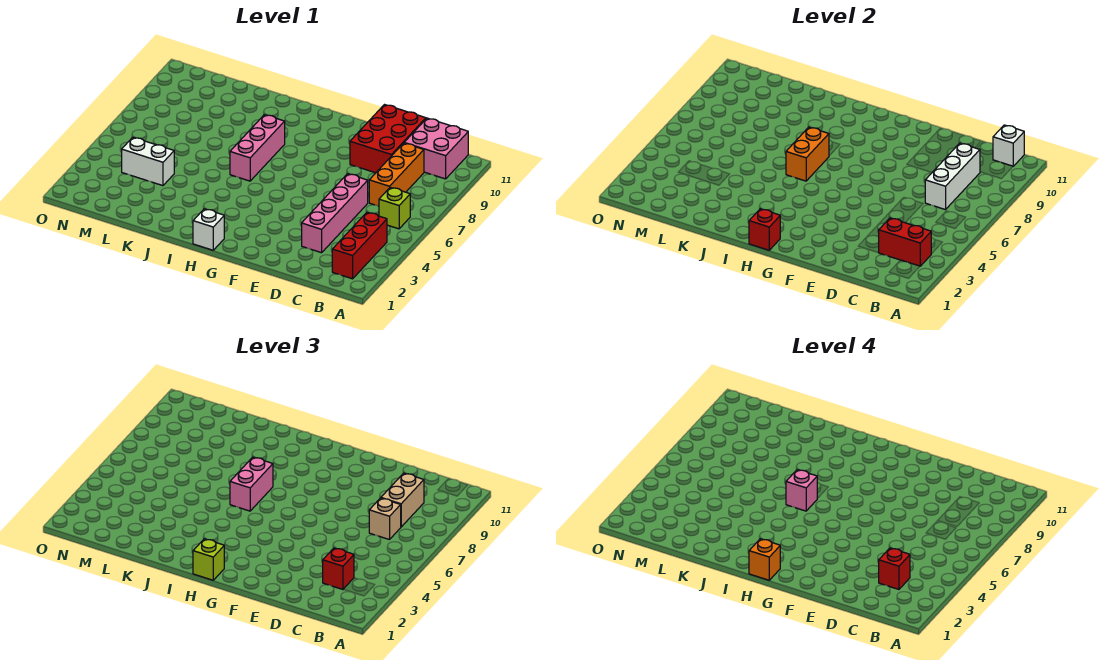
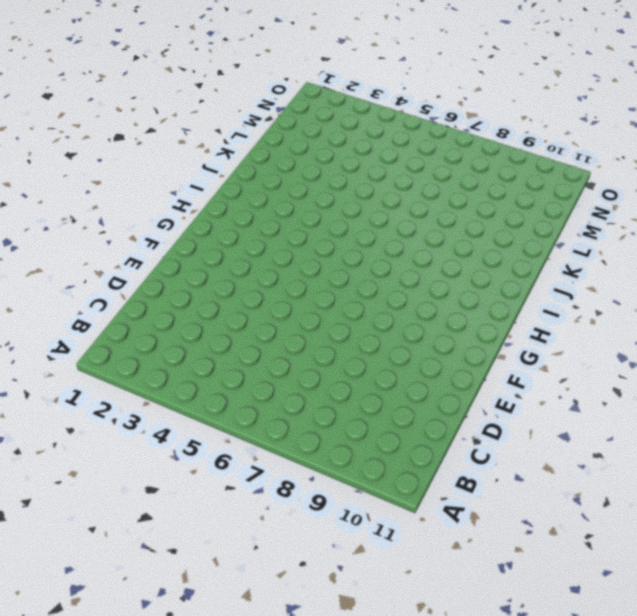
none -> red brick B2:B4 level 1
none -> lime brick B6 level 1
none -> pink brick B10:C11 level 1

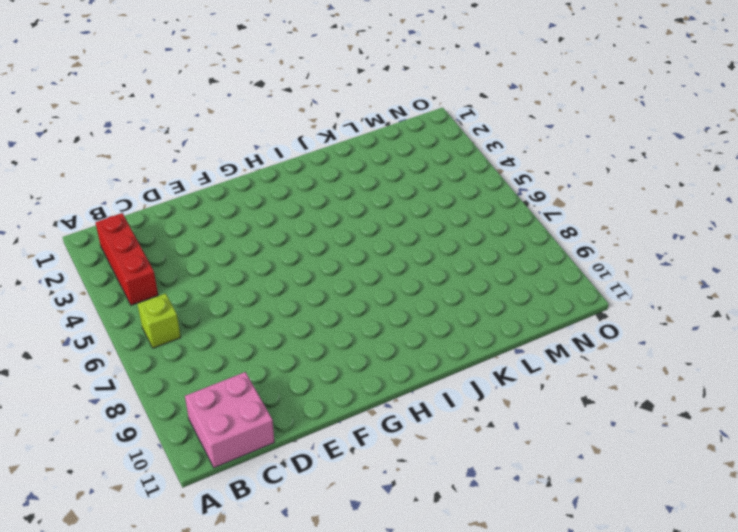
none -> orange brick C7:C9 level 1
none -> pink brick D3:D6 level 1
none -> red brick D9:E11 level 1

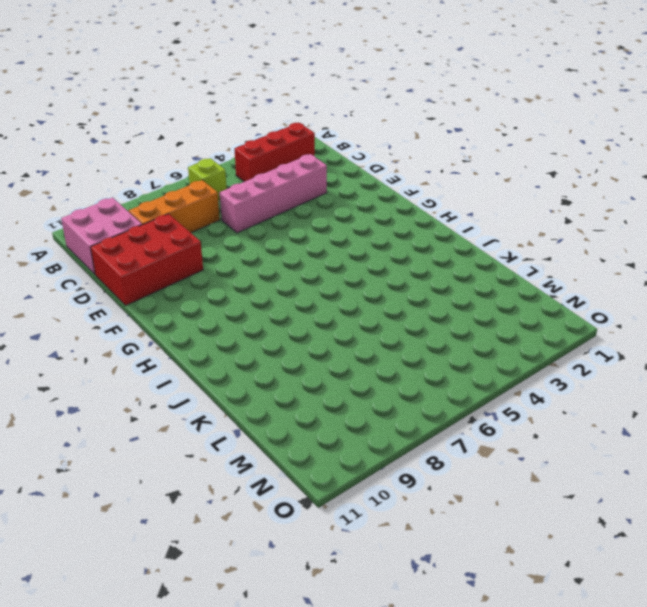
none -> white brick H1 level 1
none -> pink brick I6:I8 level 1
none -> white brick L4:M4 level 1

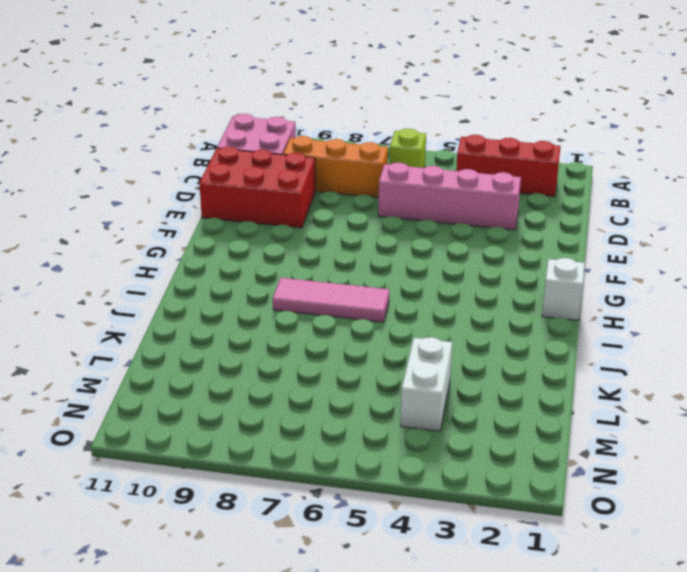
pink tile I6:I8 level 1 -> pink brick I6:I8 level 1
none -> red brick B3:C3 level 2
none -> white brick B11 level 2
none -> white brick C7:C9 level 2

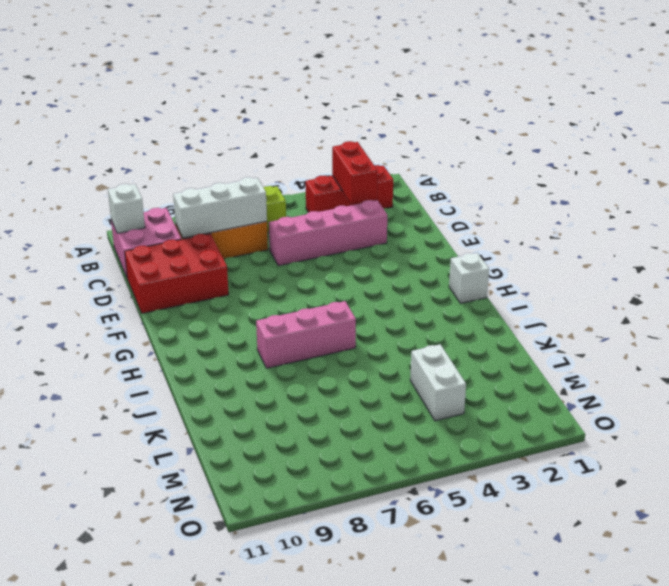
none -> red brick H1 level 2
none -> orange brick I6:I7 level 2
none -> red brick C3 level 3

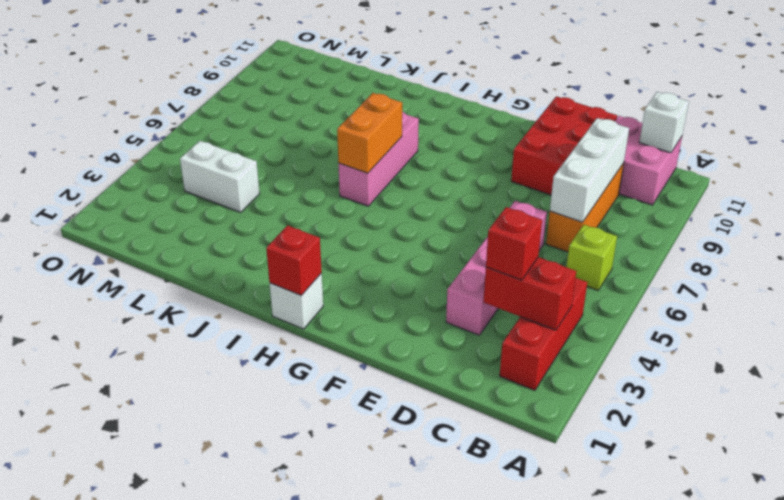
none -> tan brick C7 level 3
none -> tan brick C8:C9 level 3
none -> lime brick H1 level 3

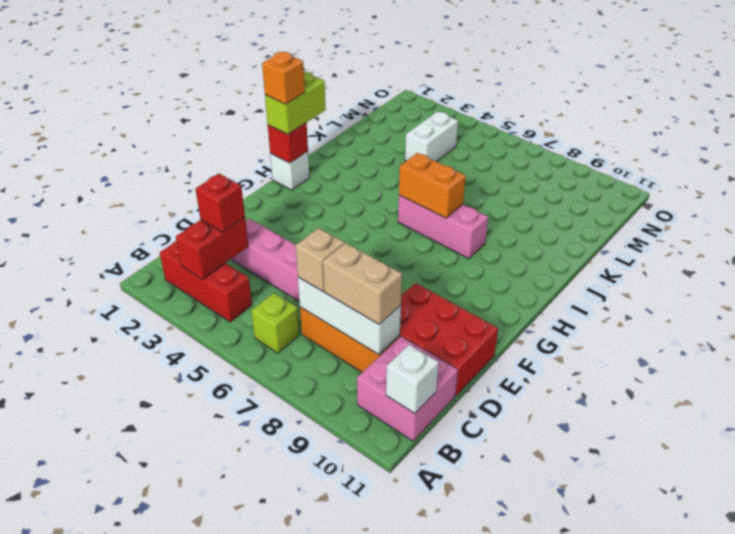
lime brick H1:I1 level 3 -> lime brick H1 level 3
none -> pink brick I6:I7 level 3
none -> red brick C3 level 4
none -> pink brick I6 level 4

